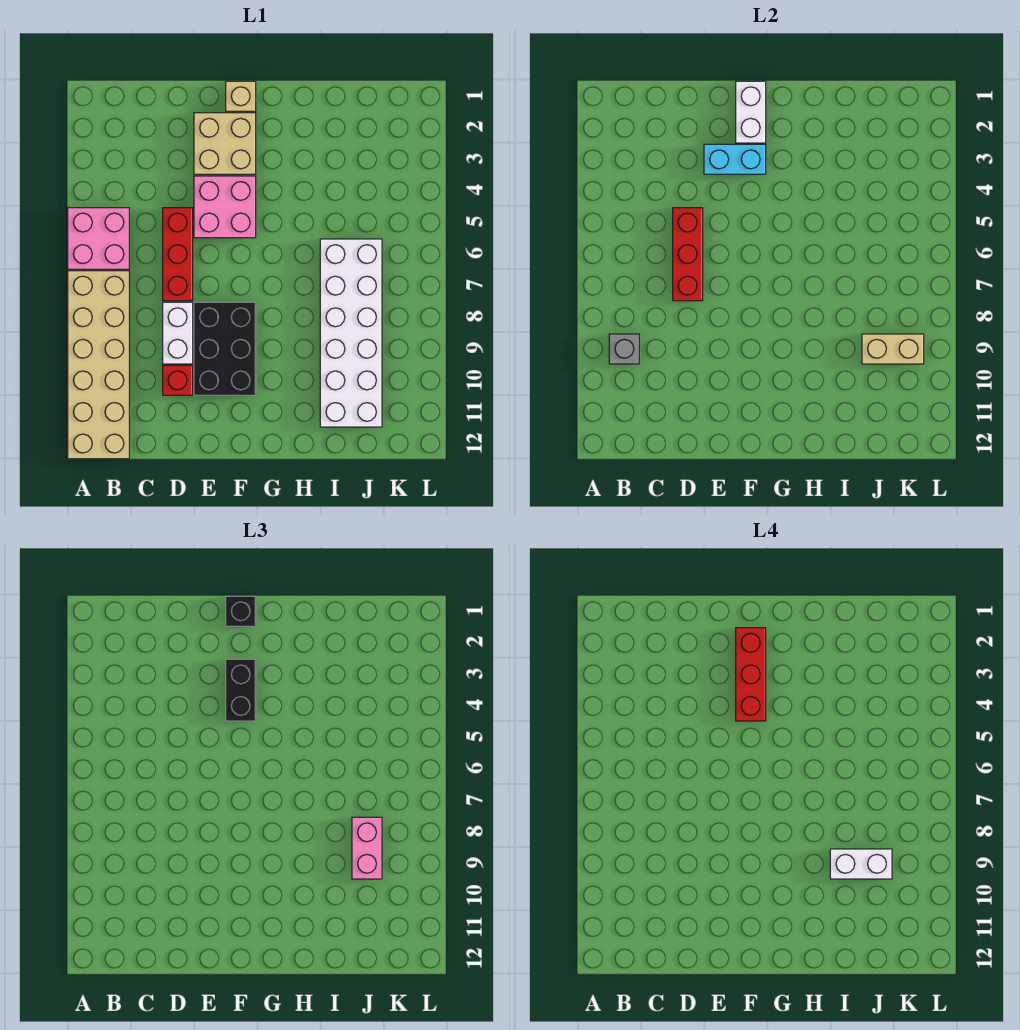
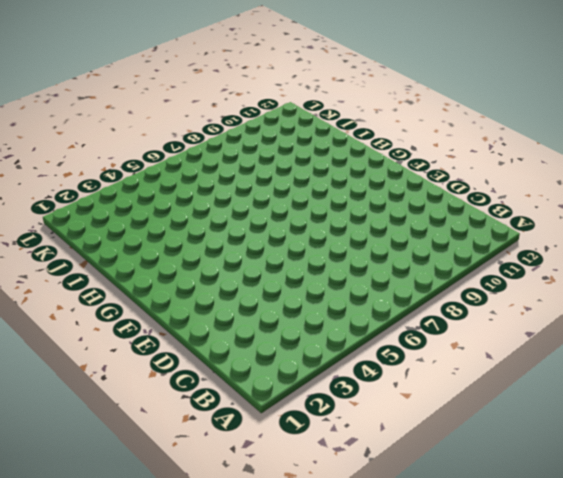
none -> pink brick A5:B6 level 1
none -> tan brick A7:B12 level 1
none -> red brick D5:D7 level 1

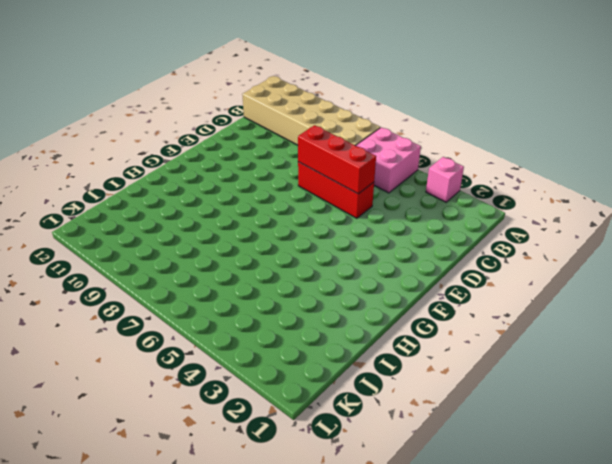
pink brick A3 level 1 -> none
none -> white brick D8:D9 level 1
none -> red brick D10 level 1
none -> tan brick E2:F3 level 1

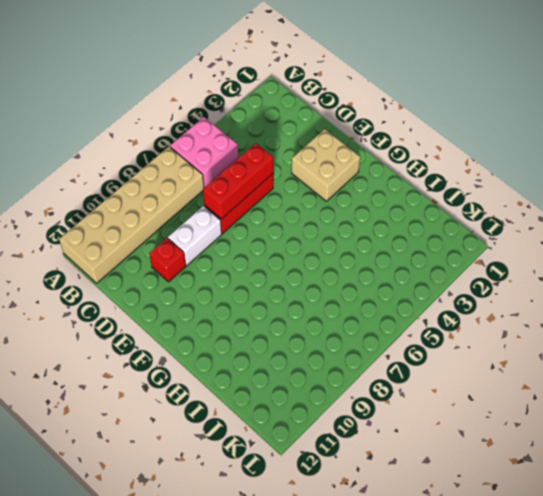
none -> pink brick E4:F5 level 1
none -> black brick E8:F10 level 1
none -> tan brick F1 level 1

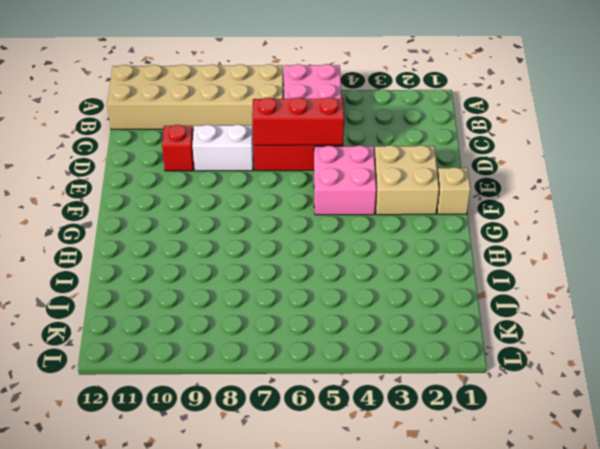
none -> black brick E8:F10 level 1
none -> white brick I6:J11 level 1
none -> grey brick B9 level 2

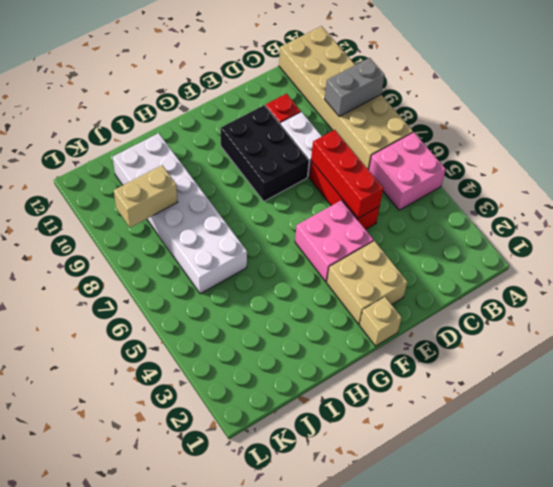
grey brick A9:B9 level 2 -> grey brick B9 level 2
none -> cyan brick E3:F3 level 2
none -> white brick F1:F2 level 2
none -> black brick F1 level 3

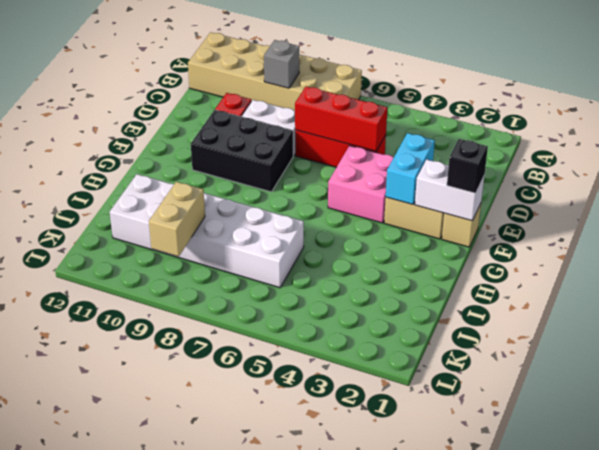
none -> pink brick A5:B6 level 1
none -> black brick F3:F4 level 3
none -> pink brick J8:J9 level 3

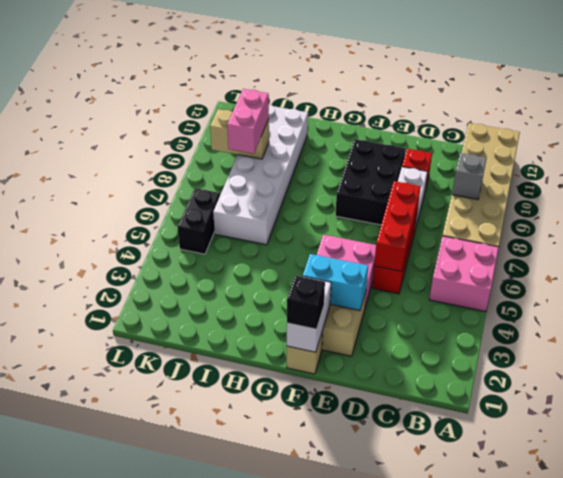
black brick K5:K6 level 1 -> black brick F3:F4 level 3
none -> red brick F2:F4 level 4
none -> white brick I9:J9 level 4

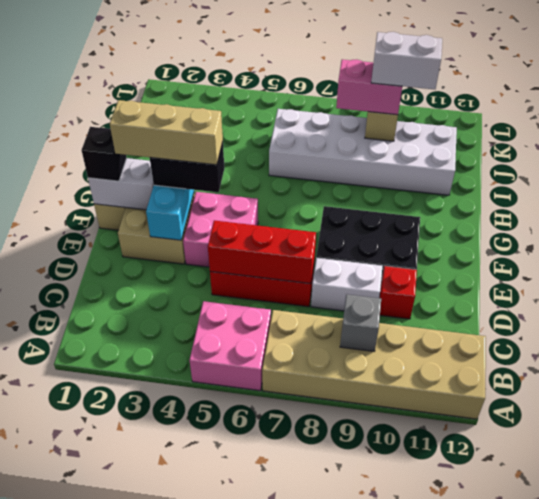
tan brick F2:F4 level 4 -> red brick F2:F4 level 4
white brick J9:J10 level 4 -> white brick I9:J9 level 4

